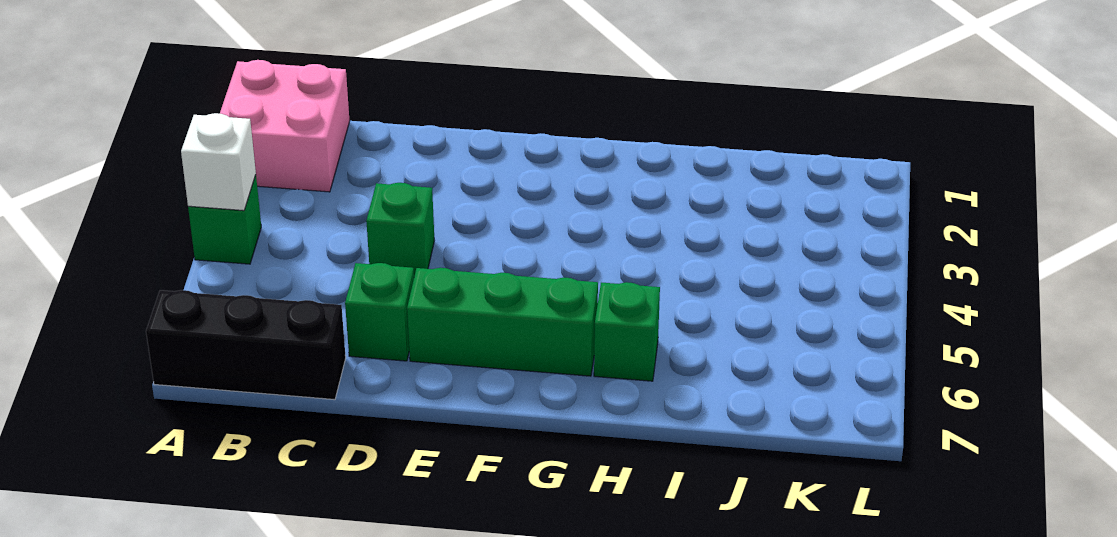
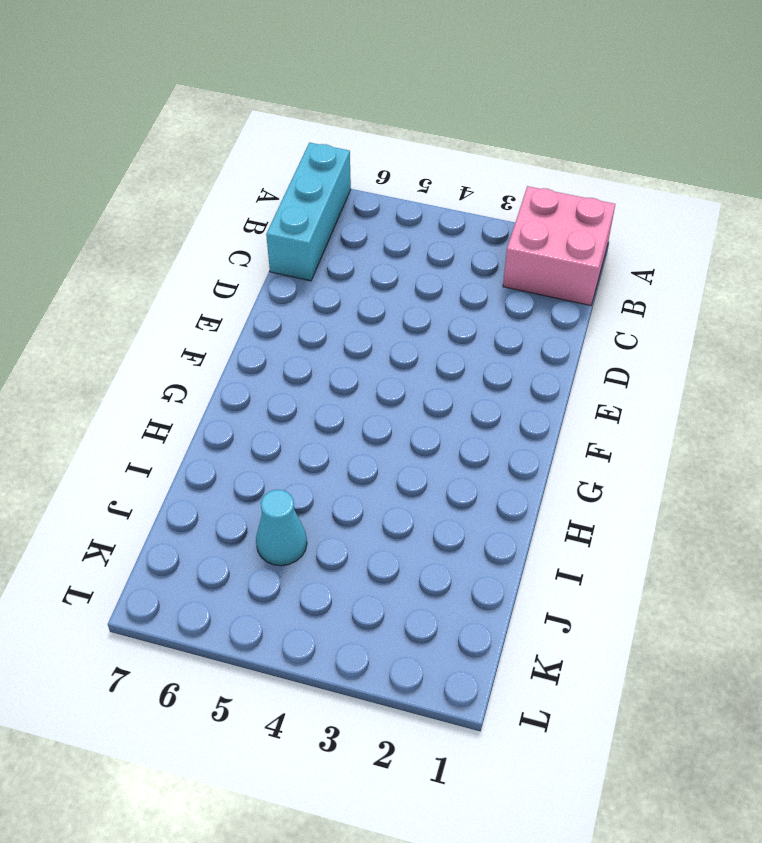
cyan brick A7:C7 level 1 -> black brick A7:C7 level 1
cyan cone J5 level 1 -> none
none -> green brick A4 level 1
none -> green brick D4 level 1

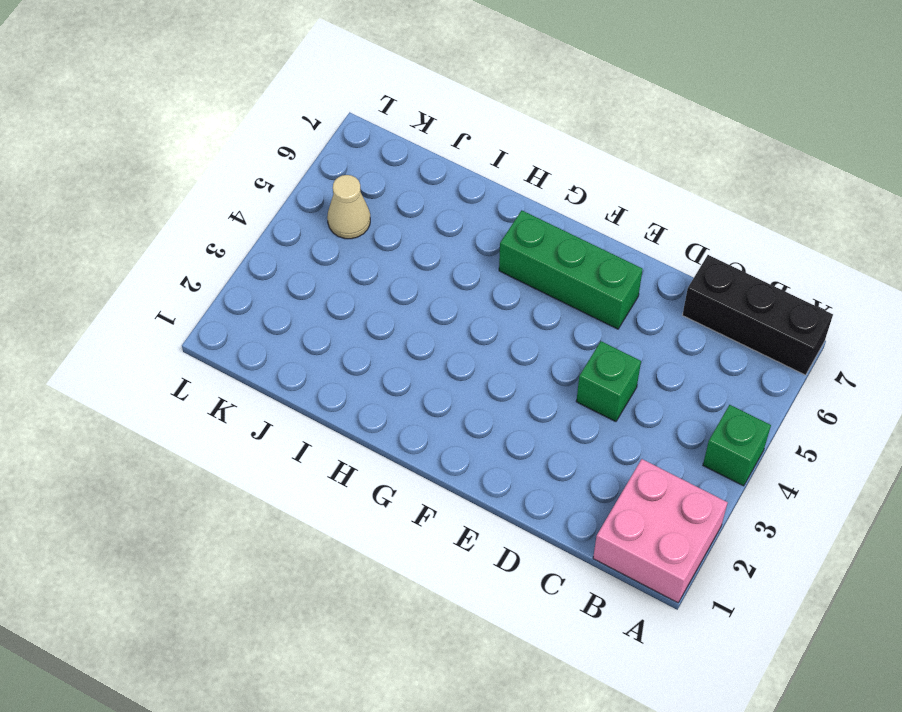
tan cone K5 level 1 -> none
none -> green brick D6 level 1
none -> green brick H6 level 1

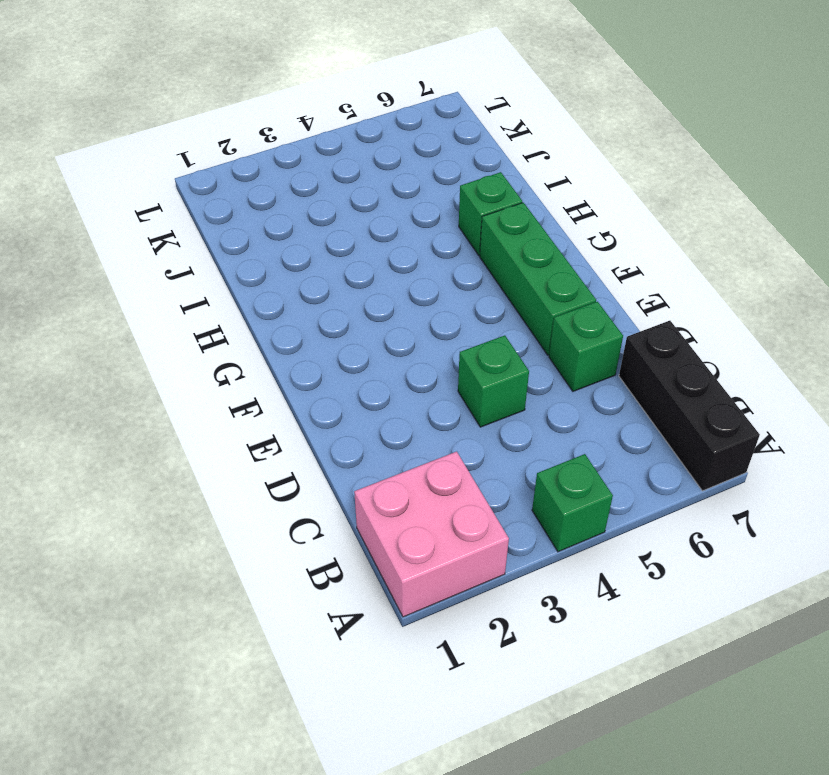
none -> white brick A4 level 2

